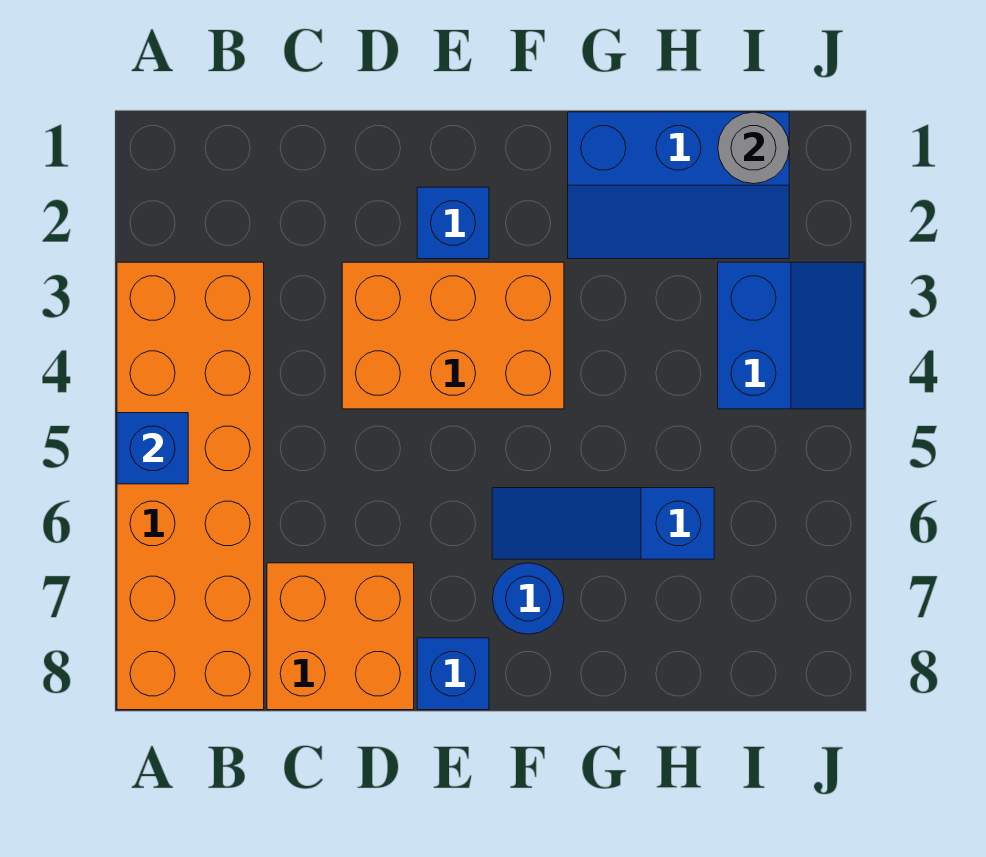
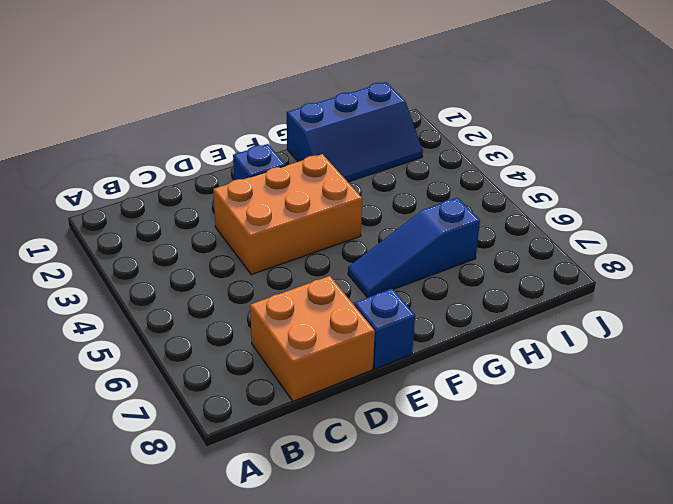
none -> orange brick A3:B8 level 1
none -> blue round brick F7 level 1

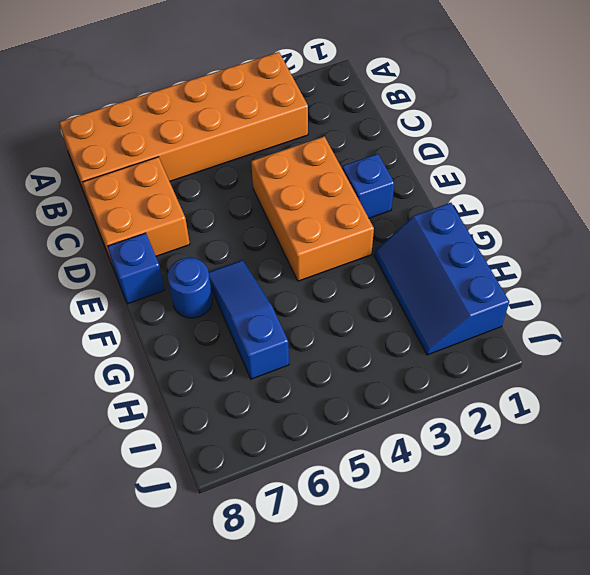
none -> blue slope I3:J4 level 1 top I
none -> blue brick A5 level 2

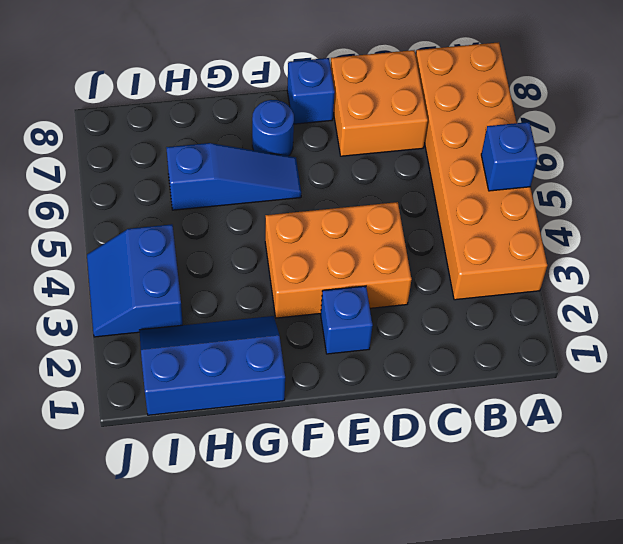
none -> grey round brick I1 level 2

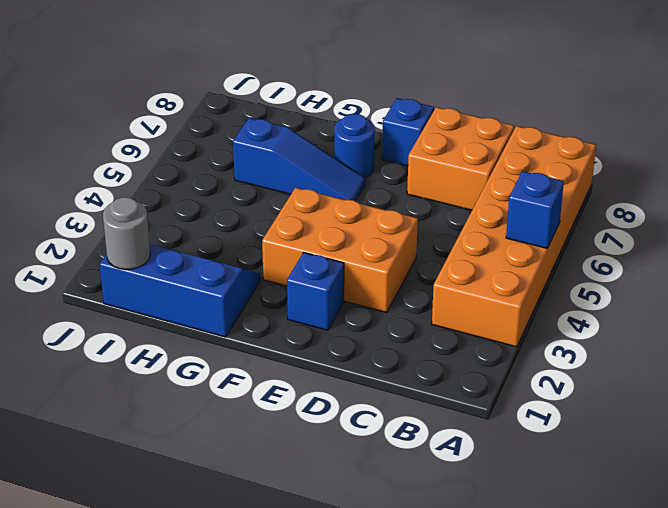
none -> blue slope I3:J4 level 1 top I

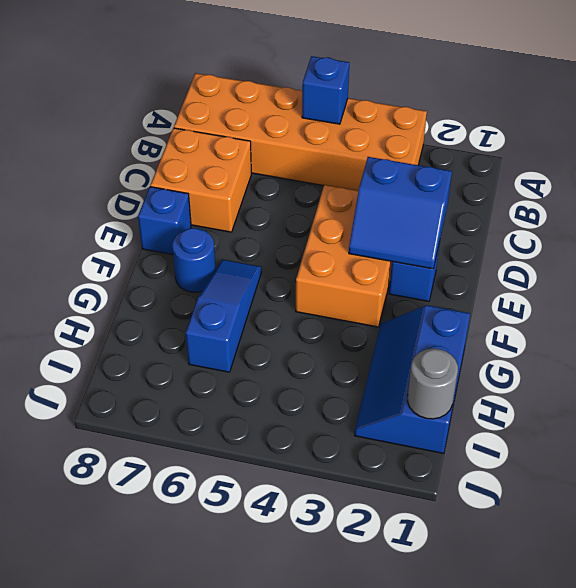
blue slope D2:E3 level 2 top D -> blue slope I3:J4 level 1 top I

